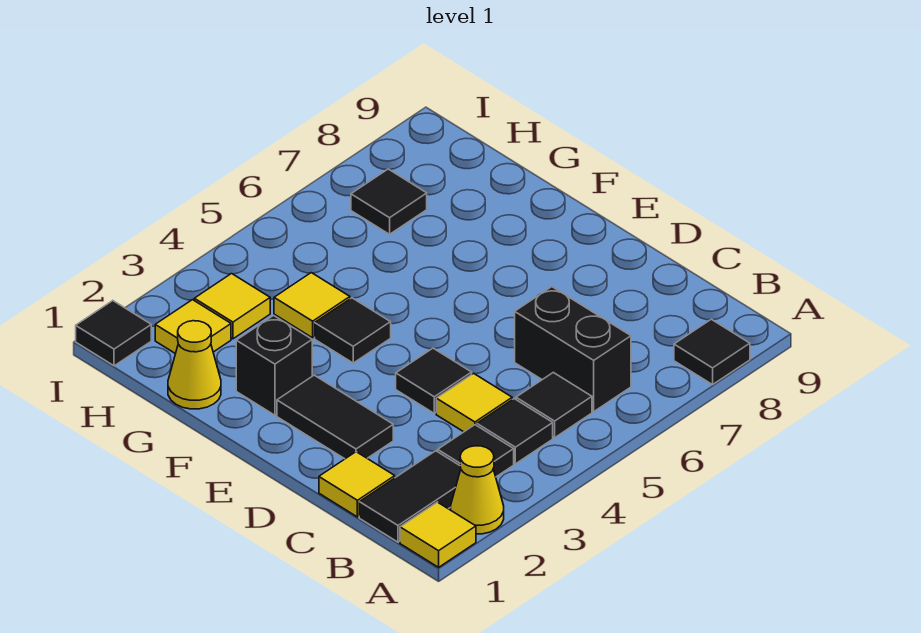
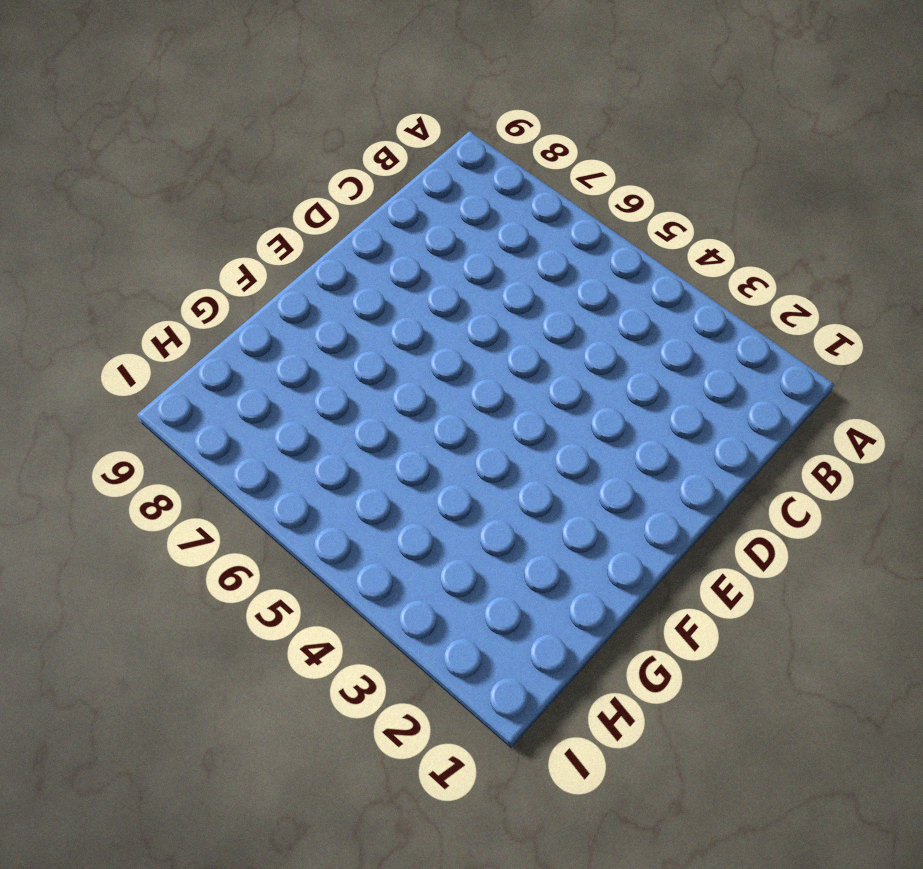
none -> yellow tile A1 level 1
none -> yellow cone A2 level 1
none -> black tile A8 level 1

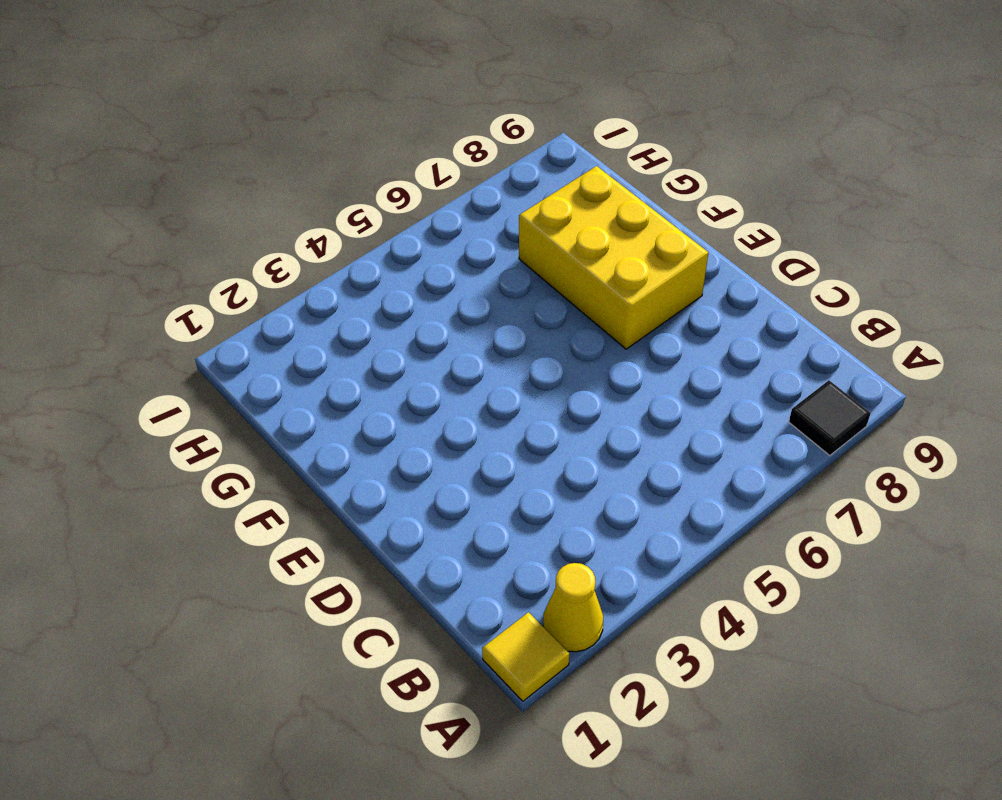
yellow brick E7:G8 level 1 -> none
none -> black tile B1:B2 level 1
none -> black tile B3 level 1
none -> black tile B4 level 1

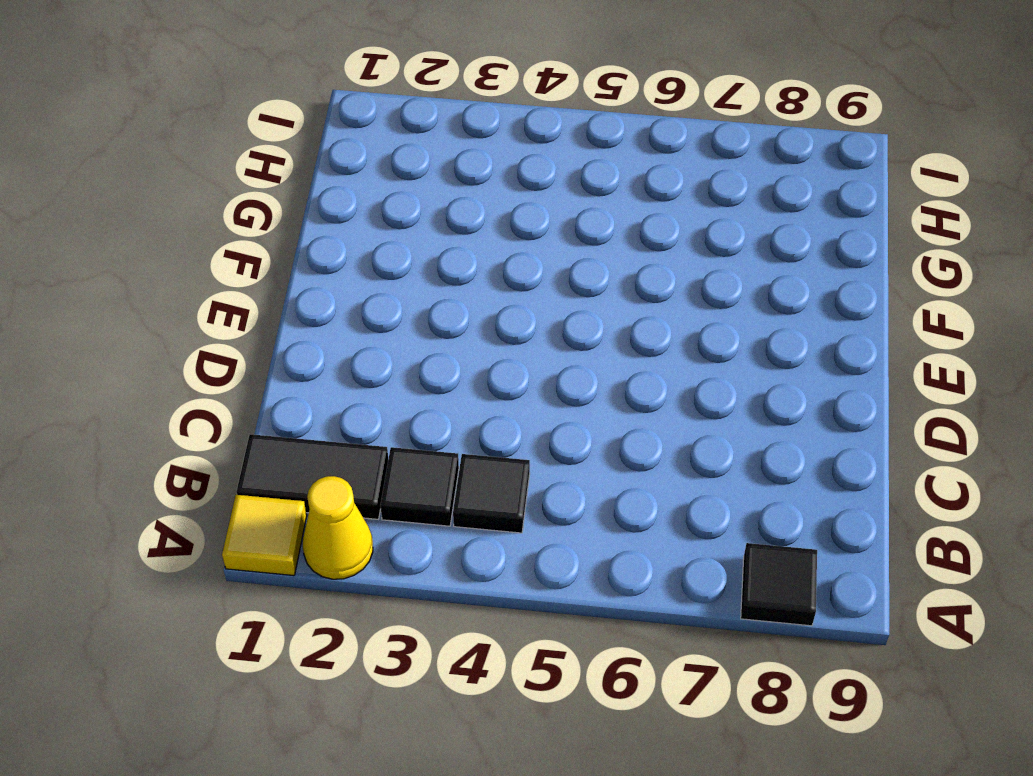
none -> black tile B5 level 1
none -> black brick B6:C6 level 1
none -> yellow tile C1 level 1

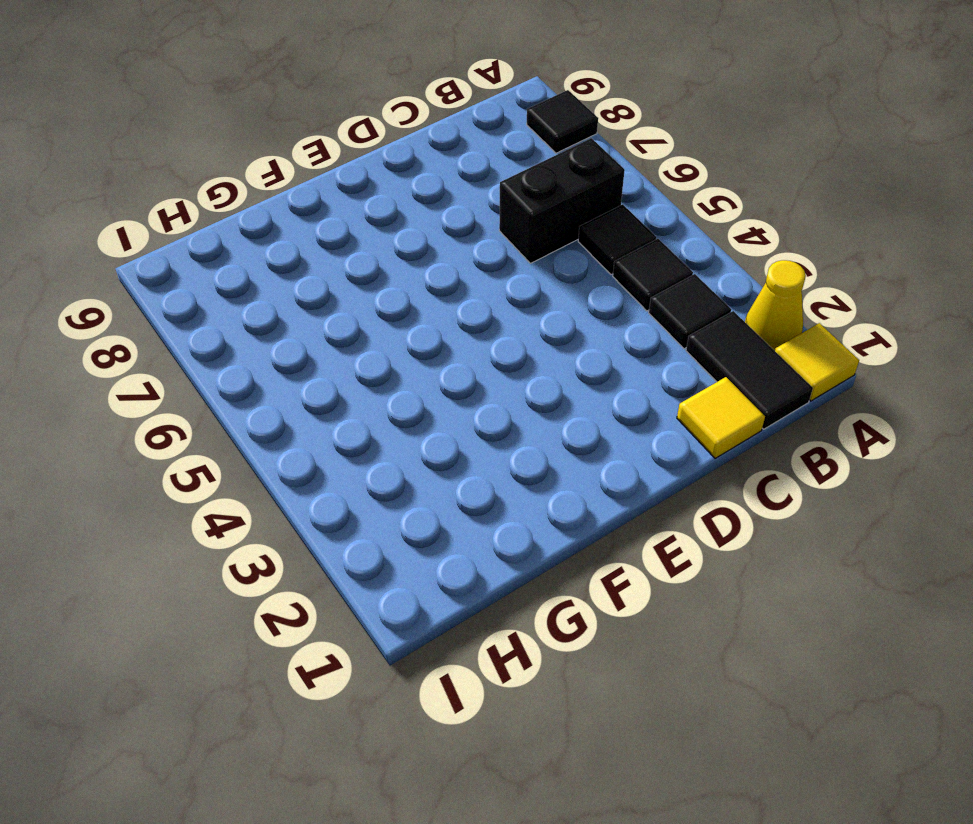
none -> yellow tile C4 level 1
none -> black tile D2:E2 level 1
none -> black tile D4 level 1

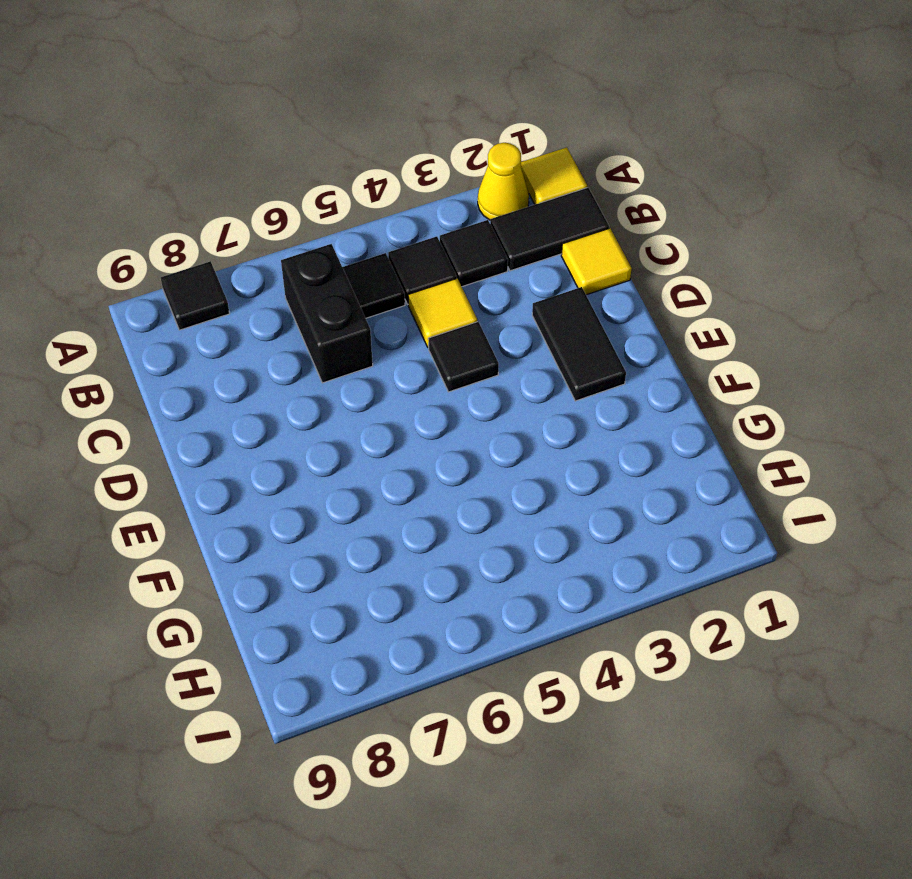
none -> black brick F2 level 1
none -> black tile F4 level 1
none -> yellow cone G1 level 1

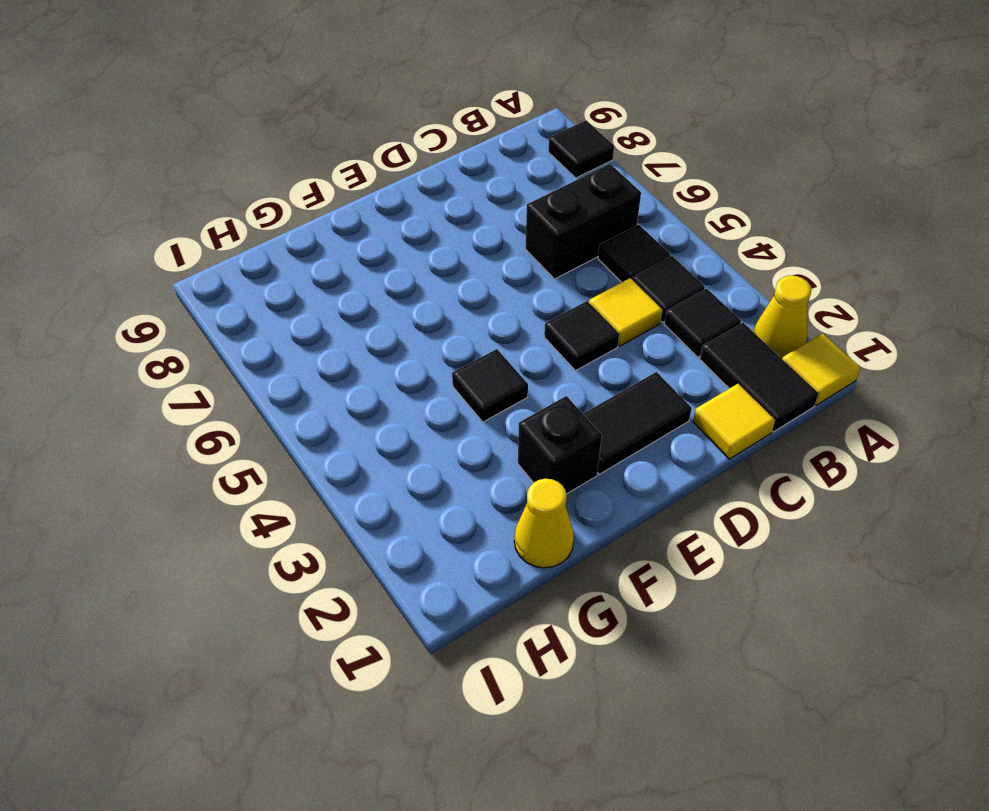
none -> yellow tile G4 level 1
none -> yellow tile H2 level 1
none -> yellow tile H3 level 1

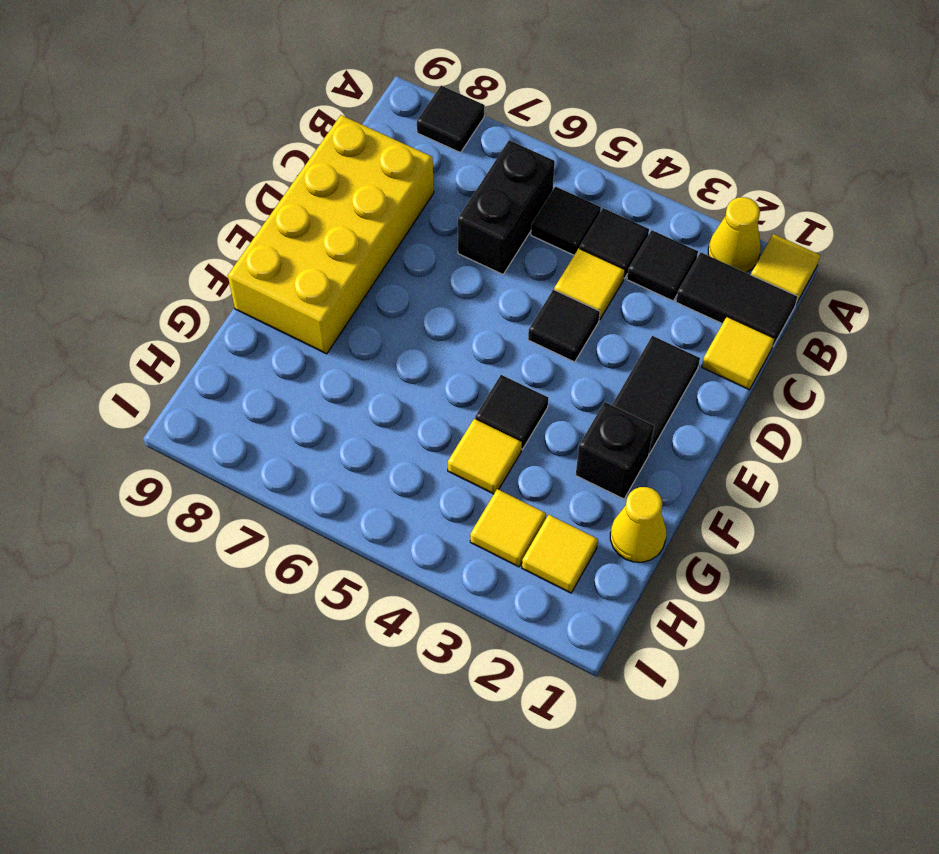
yellow brick C8:F9 level 1 -> none
none -> black tile H7 level 1
none -> black tile I1 level 1

